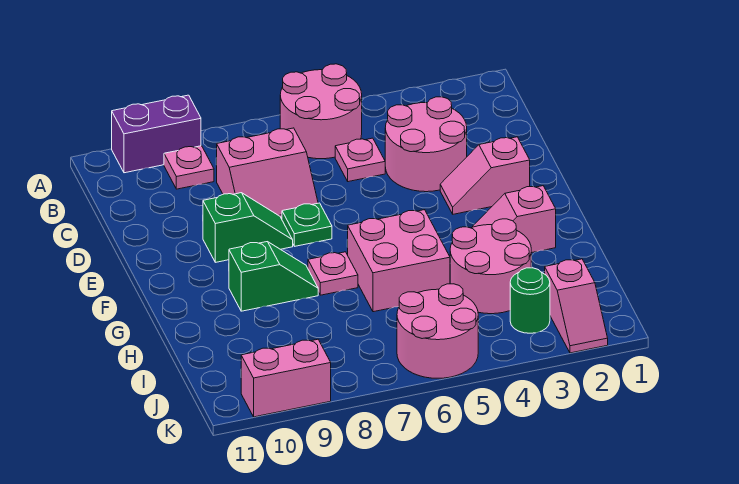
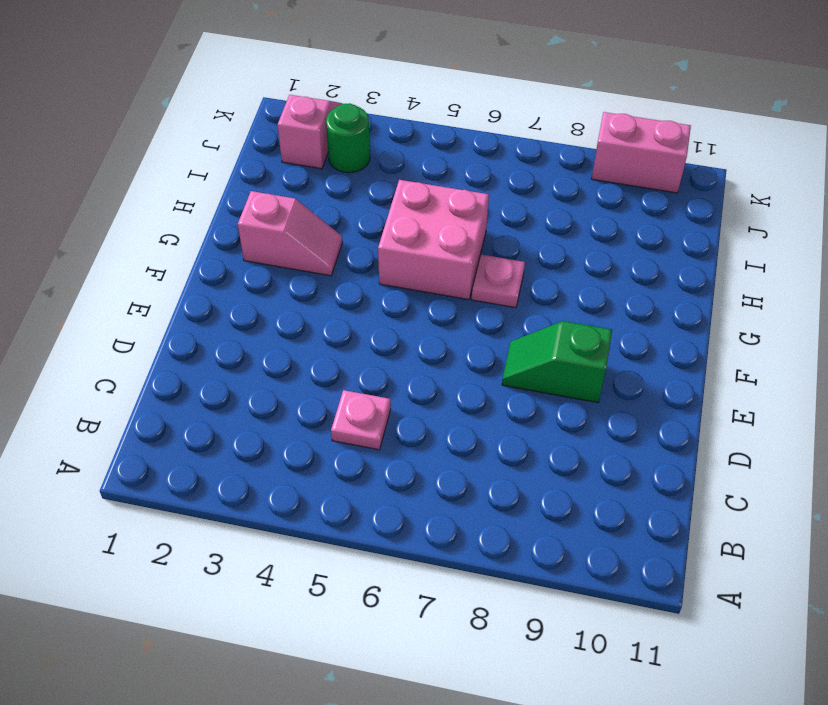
none -> pink round brick A5:B6 level 1
none -> purple brick A9:A10 level 1
none -> pink plate B9 level 1

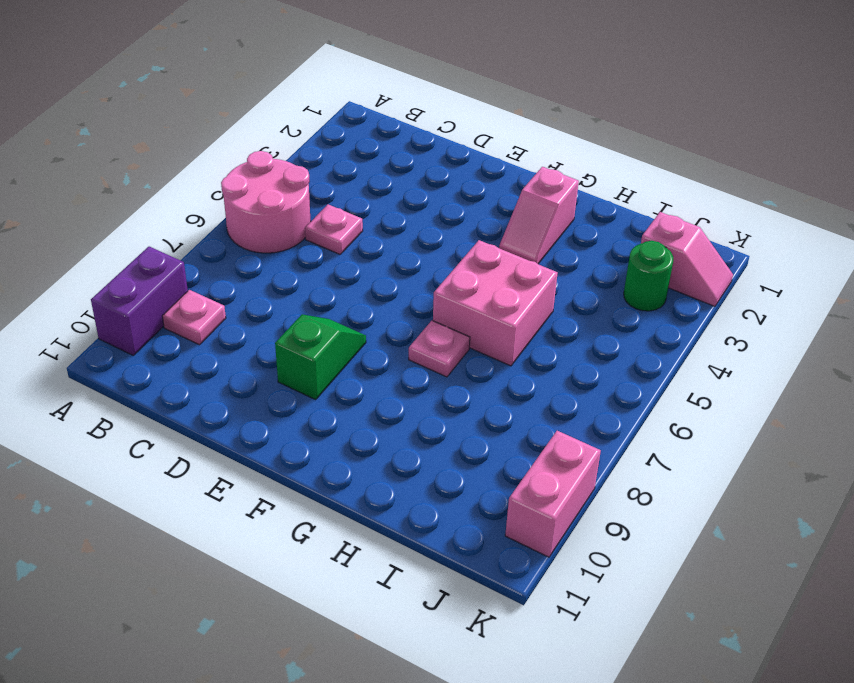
none -> pink round brick C3:D4 level 1
none -> pink slope C7:D8 level 1 top C
none -> pink slope E2:E3 level 1 top 2

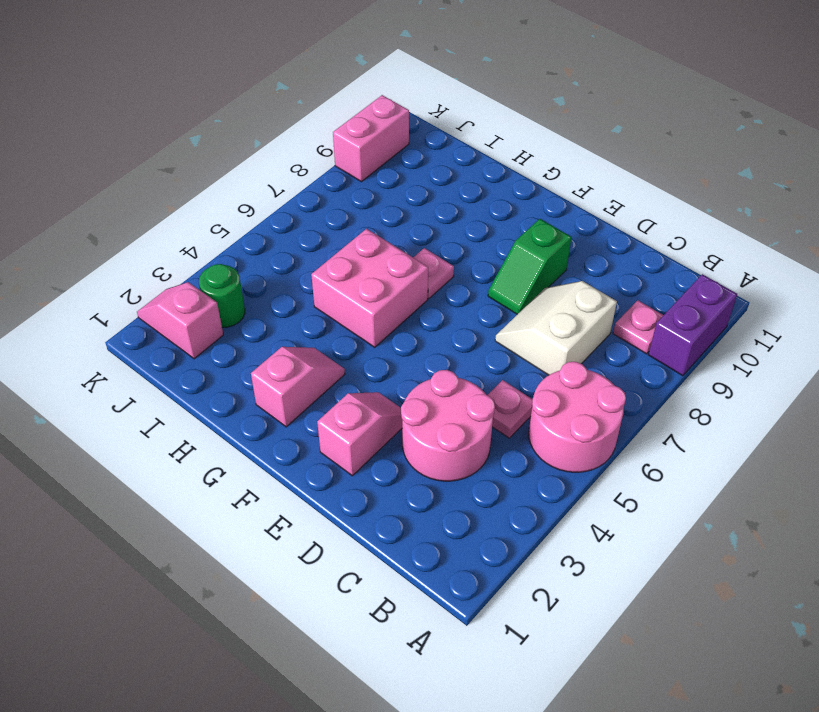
white slope C7:D8 level 1 top C -> pink slope C7:D8 level 1 top C
none -> green plate E7 level 1
none -> green slope G8:G9 level 1 top 9
none -> pink round brick H3:I4 level 1

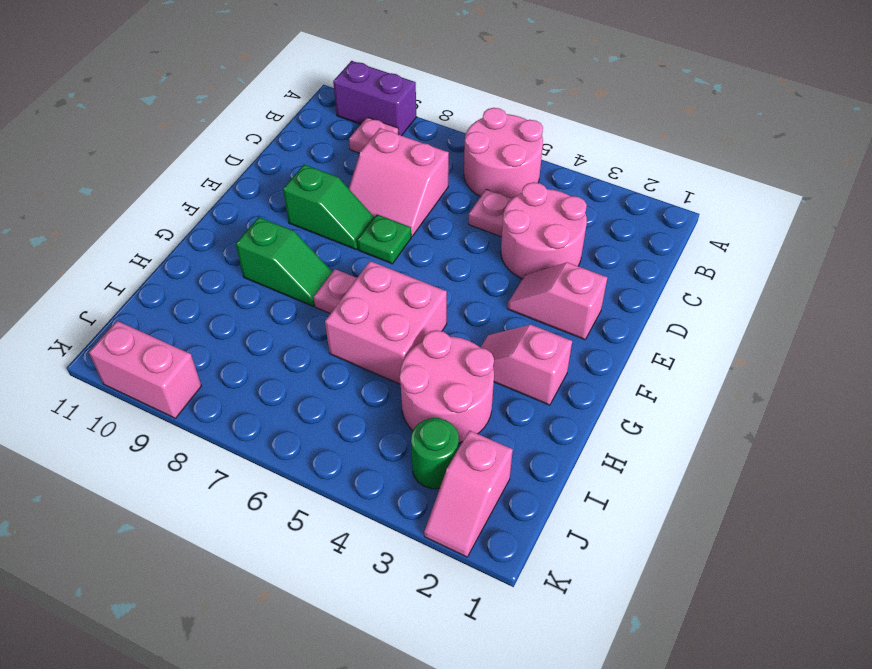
none -> pink round brick J5:K6 level 1

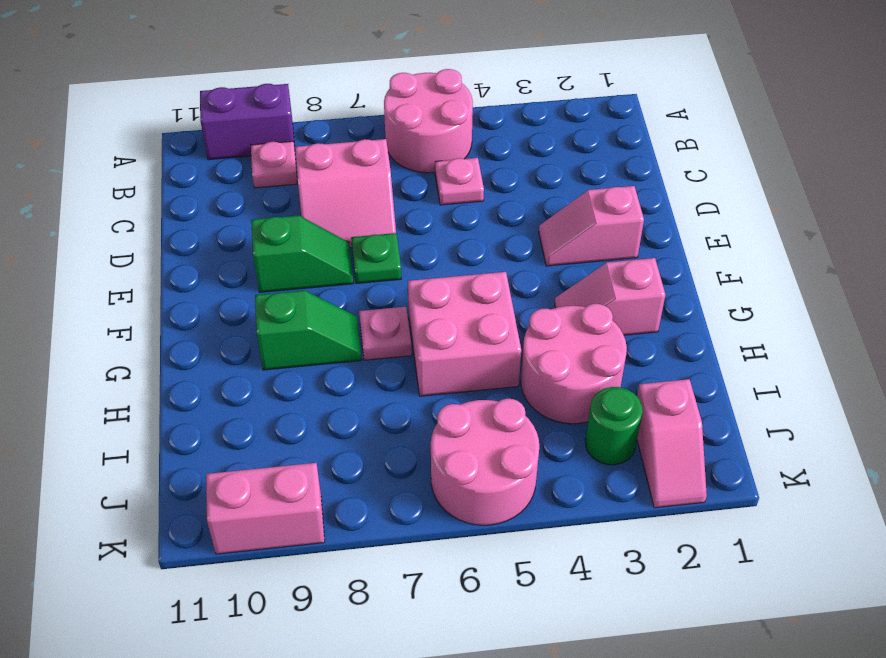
none -> pink round brick C3:D4 level 1

